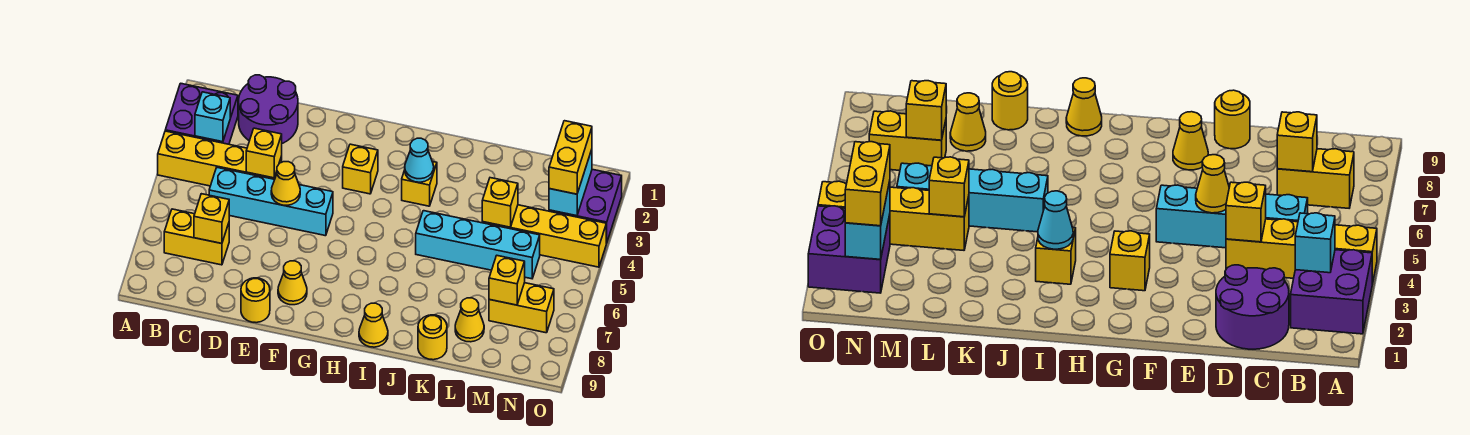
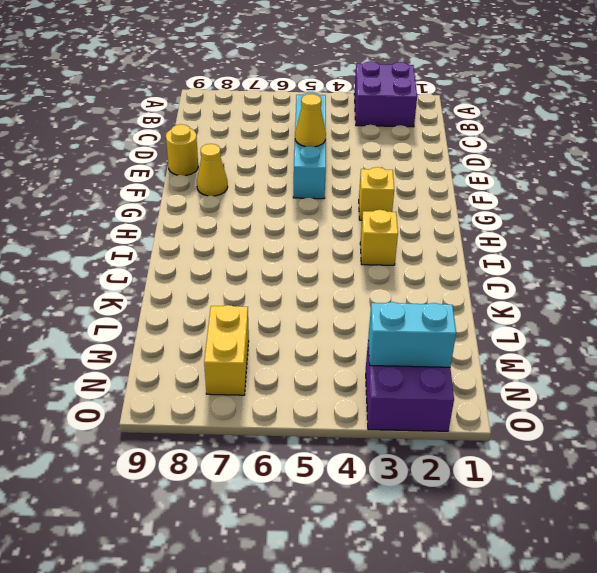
none -> yellow brick A4:D4 level 1
none -> yellow brick B7:C7 level 1
none -> purple round brick C1:D2 level 1

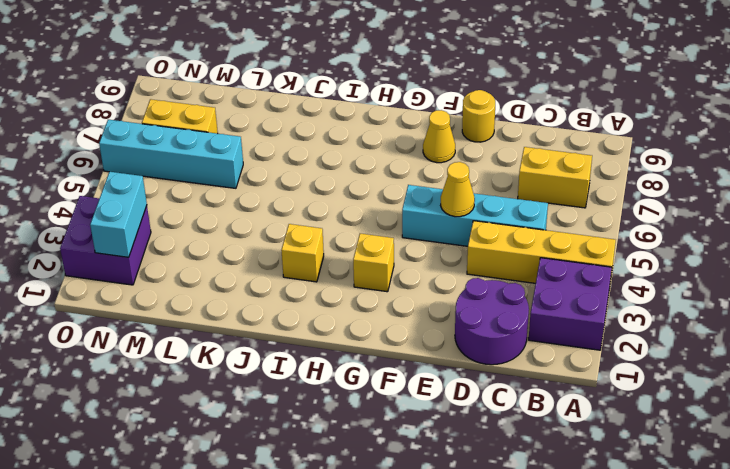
cyan brick L6:O6 level 1 -> cyan brick J5:M5 level 1
none -> yellow cone I9 level 1
none -> yellow round brick K9 level 1
none -> yellow brick L4:O4 level 1

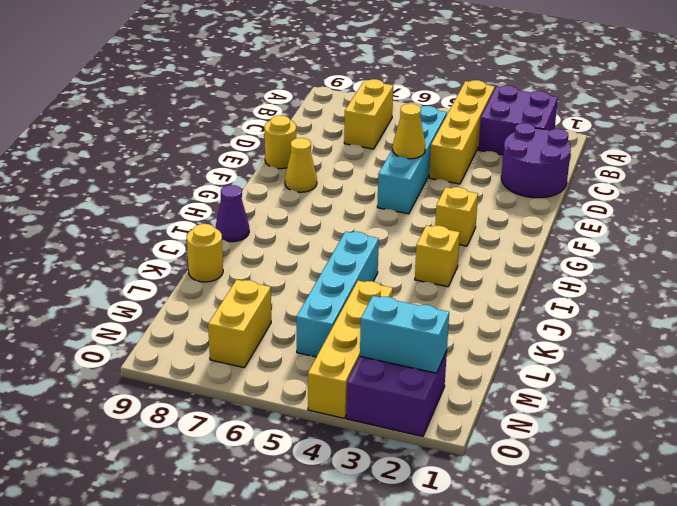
purple cone I9 level 1 -> yellow cone I9 level 1
none -> yellow cone L8 level 1
none -> cyan brick B3 level 2
none -> yellow brick C7 level 2

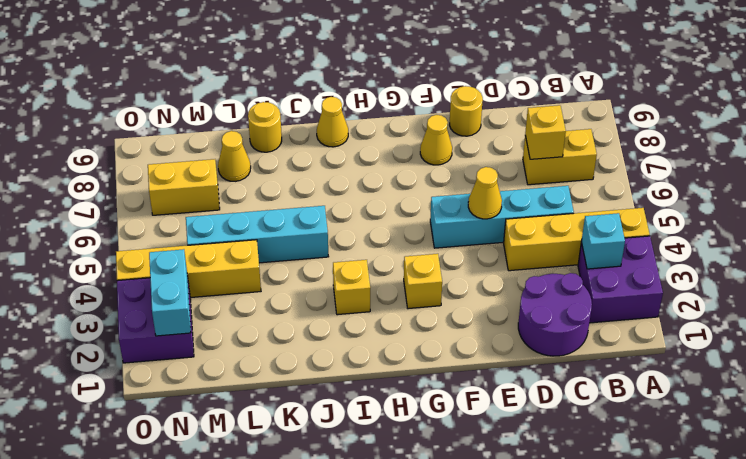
none -> yellow brick D4 level 2
none -> cyan cone I3 level 2
none -> yellow brick L4 level 2

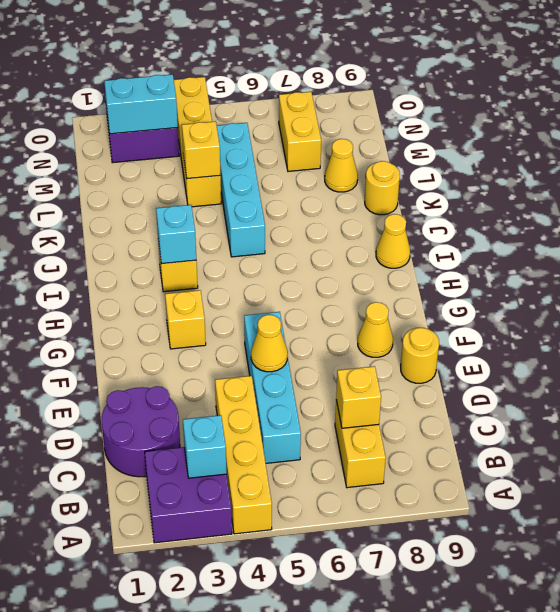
cyan brick I3 level 2 -> cyan cone I3 level 2
none -> yellow brick D4 level 2
none -> yellow brick M7 level 2
none -> yellow brick N2:N3 level 3

